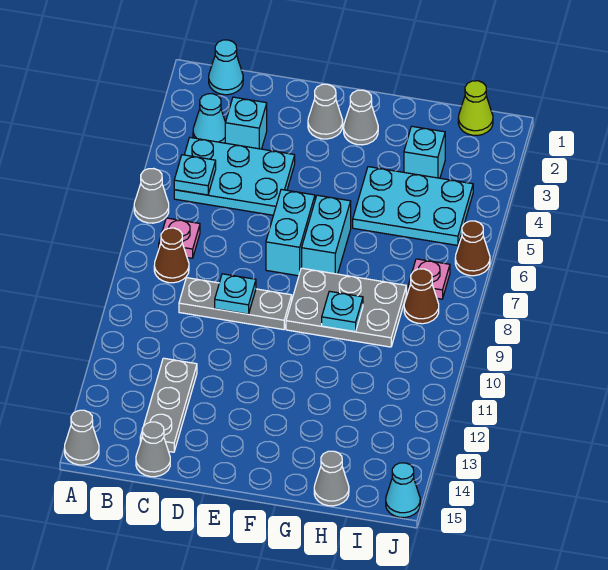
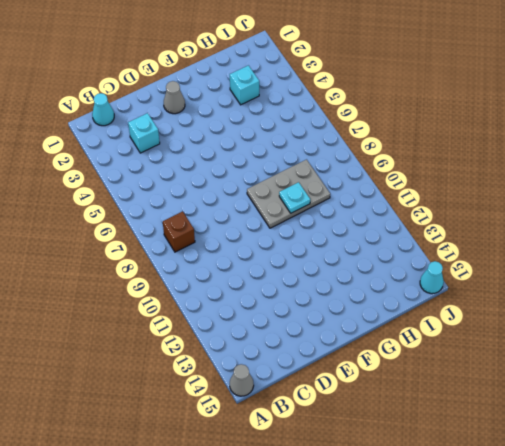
brown brick B8 level 1 -> brown cone B8 level 1
none -> grey cone A6 level 1
none -> cyan cone B3 level 1
none -> cyan plate B4:D5 level 1

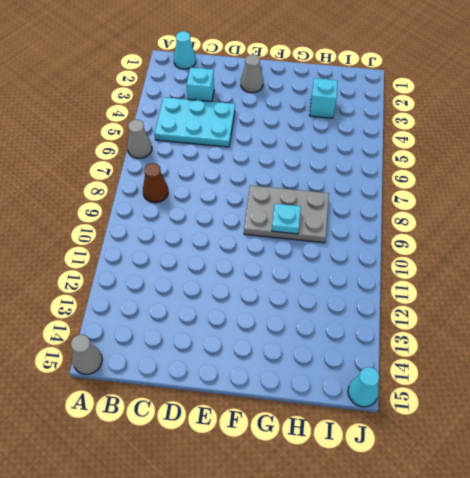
none -> cyan cone B3 level 1
none -> pink plate B7 level 1
none -> grey plate C9:E9 level 1

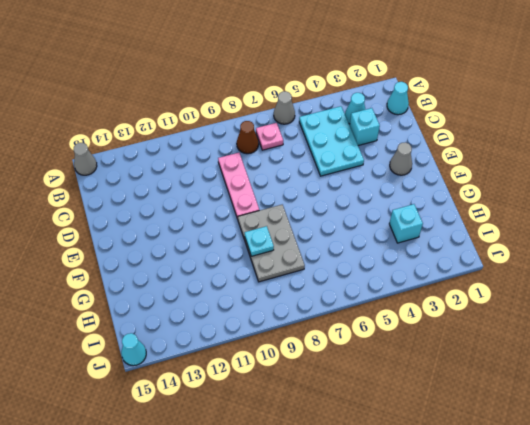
pink plate C9:E9 level 1 -> grey plate C9:E9 level 1
none -> grey plate C12:C14 level 1
none -> grey cone C15 level 1
none -> cyan brick E6:E7 level 1

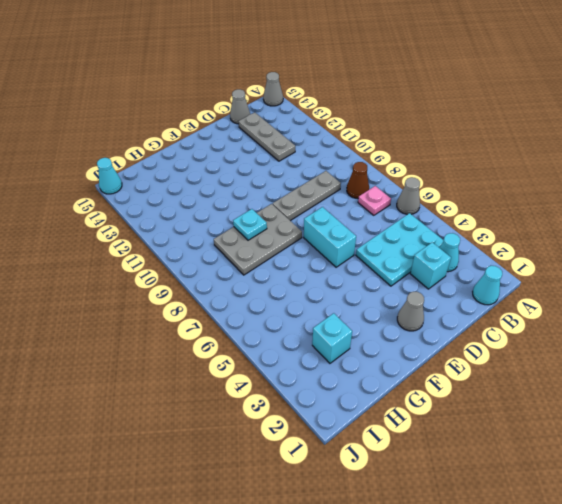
none -> grey cone F2 level 1
none -> cyan brick F6:F7 level 1
none -> cyan plate G4:I5 level 1

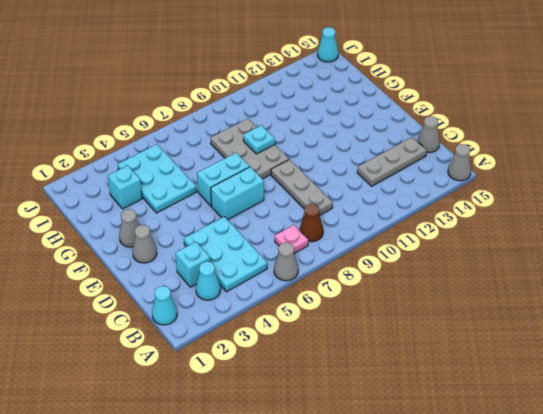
none -> grey cone H15 level 1
none -> lime cone I1 level 1
none -> pink plate I7 level 1

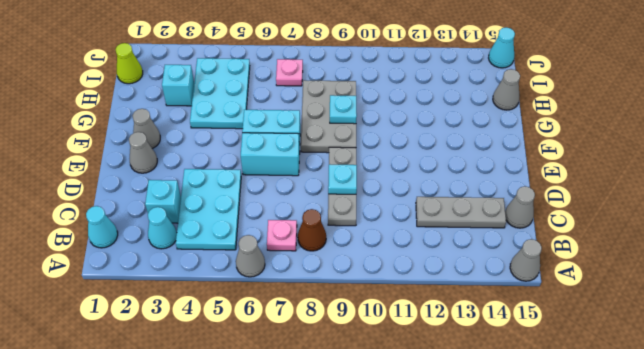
none -> brown cone I8 level 1
none -> brown cone J6 level 1
none -> cyan plate B5 level 2

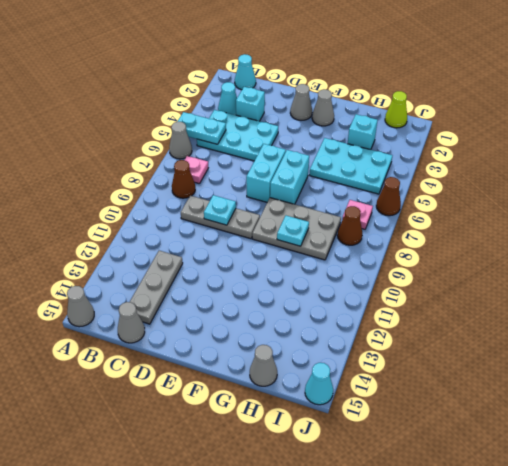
cyan plate A5:B5 level 2 -> cyan plate B5 level 2

